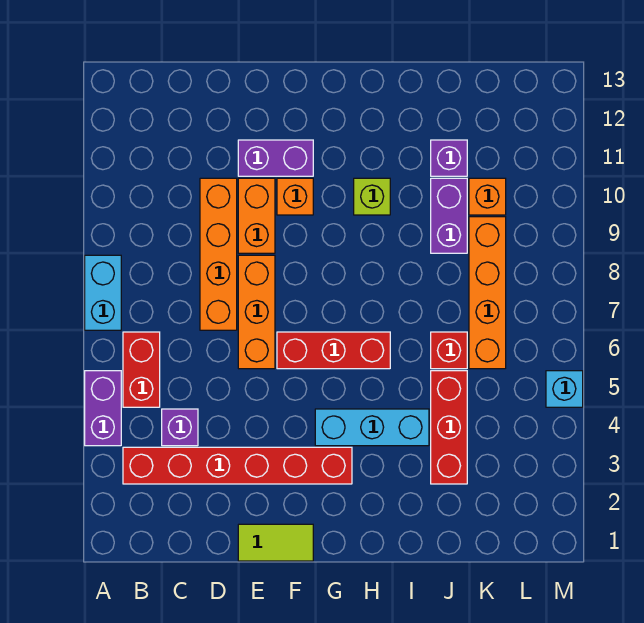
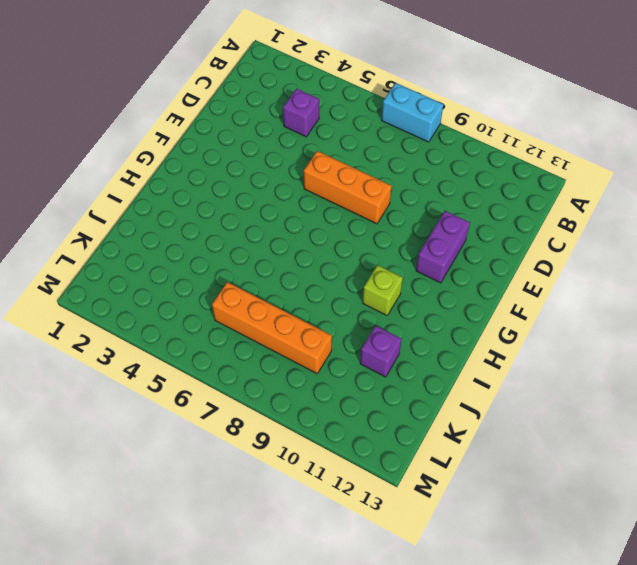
none -> purple brick A4:A5 level 1
none -> red brick B3:G3 level 1
none -> red brick B5:B6 level 1

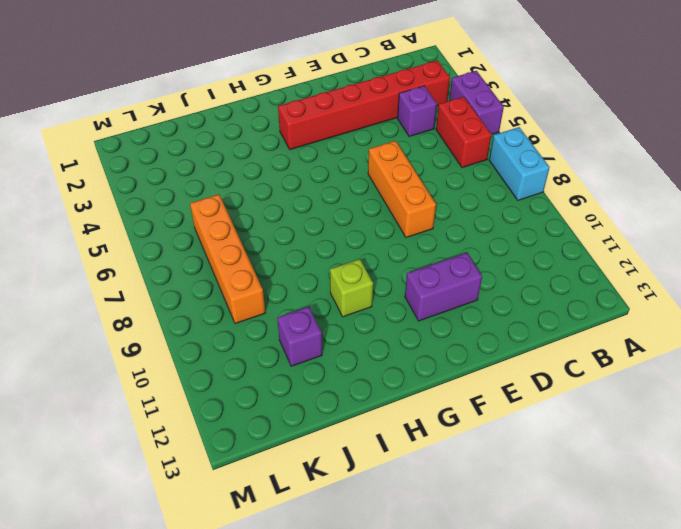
none -> orange brick D7:D10 level 1
none -> lime tile E1:F1 level 1
none -> orange brick E9:E10 level 1

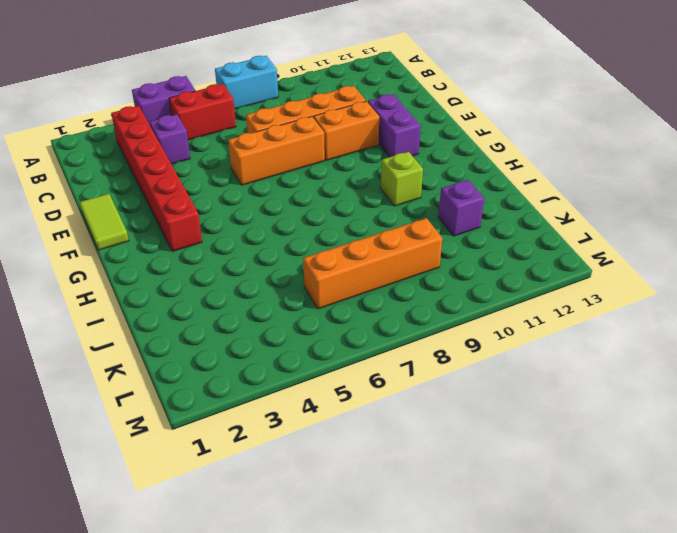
none -> red brick F6:H6 level 1
none -> orange brick F10 level 1
none -> cyan brick G4:I4 level 1

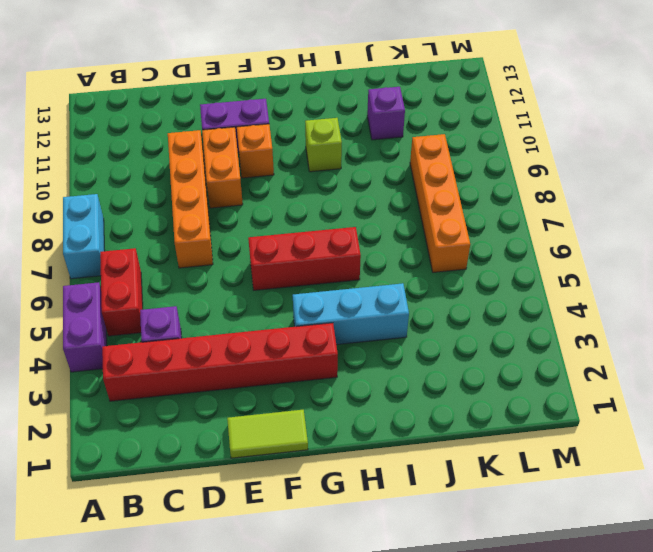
none -> orange brick E6:E8 level 1
none -> red brick J3:J5 level 1
none -> red brick J6 level 1

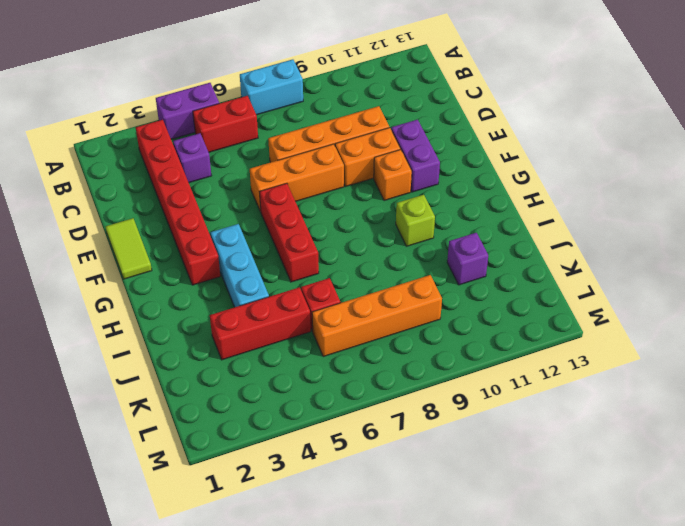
none -> purple brick J9:J10 level 1
none -> orange brick K10 level 1
none -> cyan brick M5 level 1

